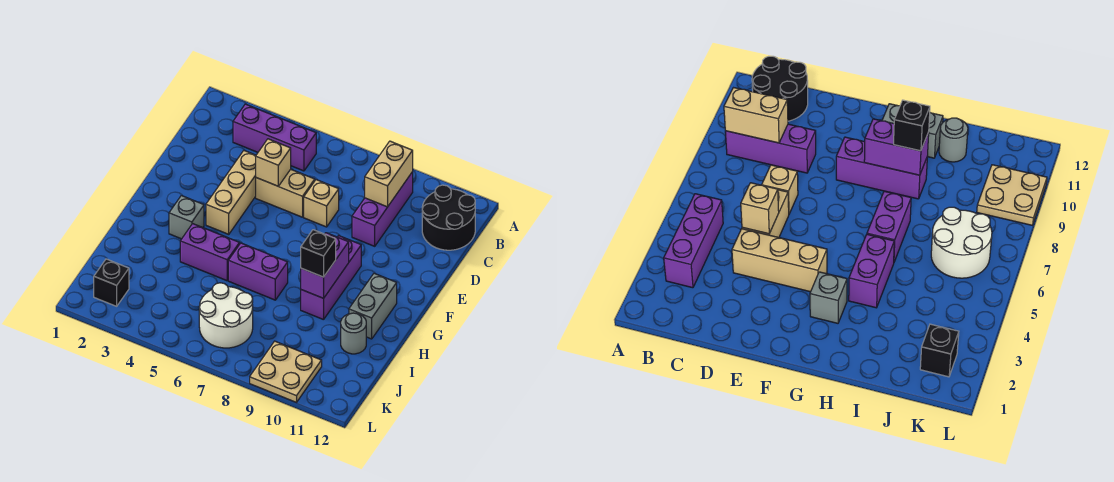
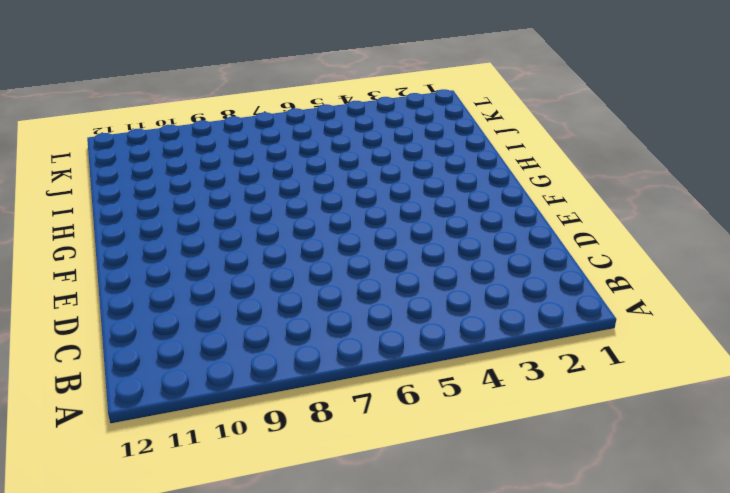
none -> purple brick B3:B5 level 1
none -> purple brick B9:D9 level 1
none -> black round brick B11:C12 level 1

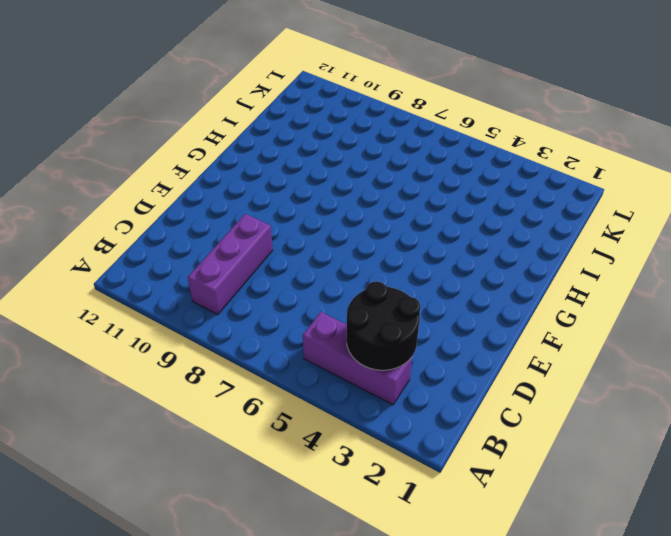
black round brick B3:C4 level 2 -> black round brick B11:C12 level 1
none -> tan brick D4:F4 level 1
none -> tan brick D5:D6 level 1
none -> tan brick D7 level 1

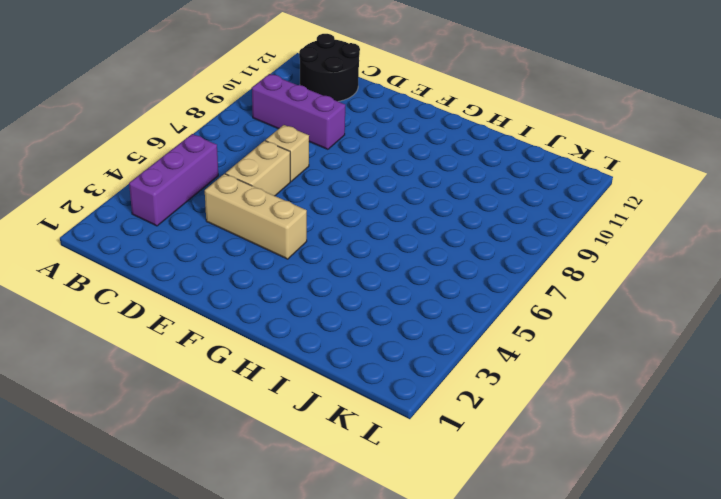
none -> purple brick F9:H9 level 1
none -> grey brick G3 level 1
none -> grey brick G11:H11 level 1

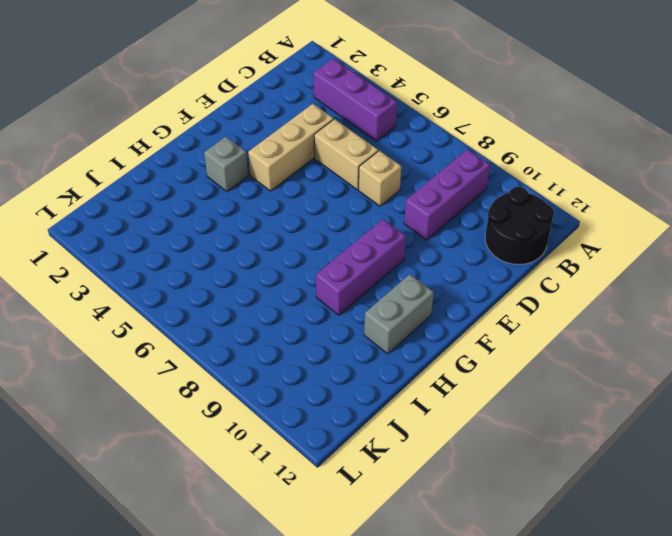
none -> purple brick H4:H5 level 1
none -> purple brick H6:H7 level 1
none -> grey round brick I11 level 1

